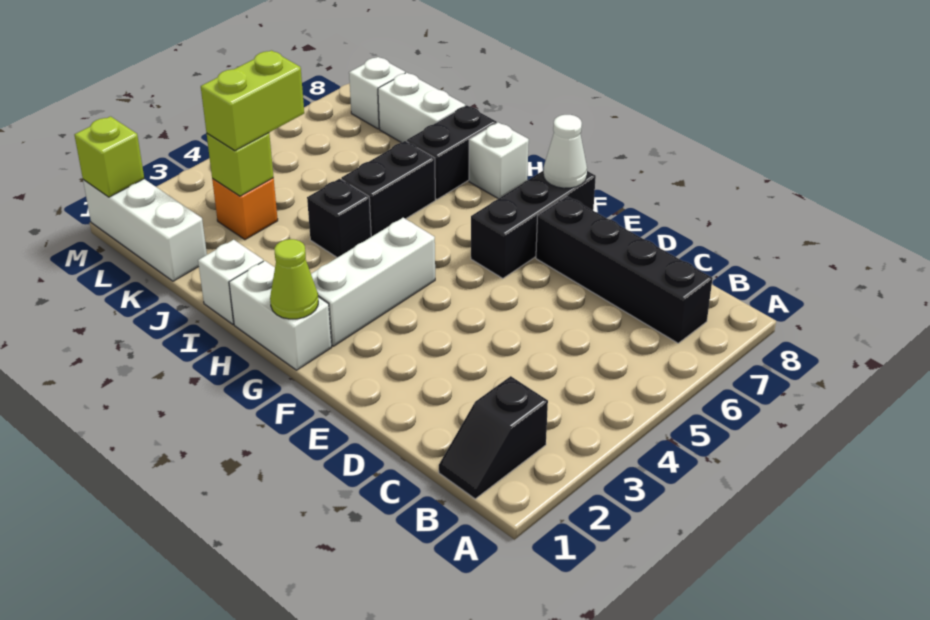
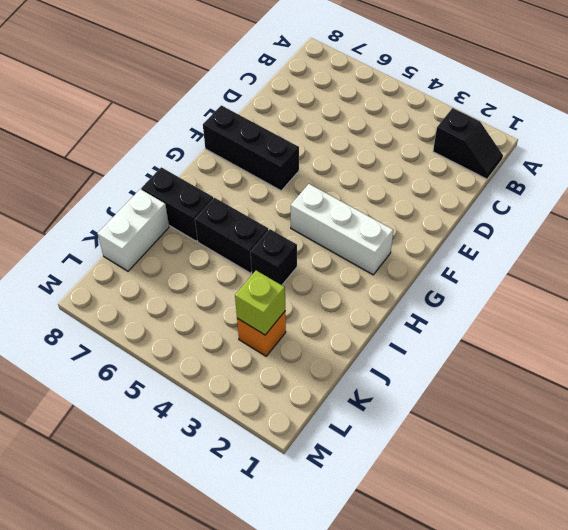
none -> black brick B7:E7 level 1
none -> white brick G1:H1 level 1
none -> white brick H8 level 1

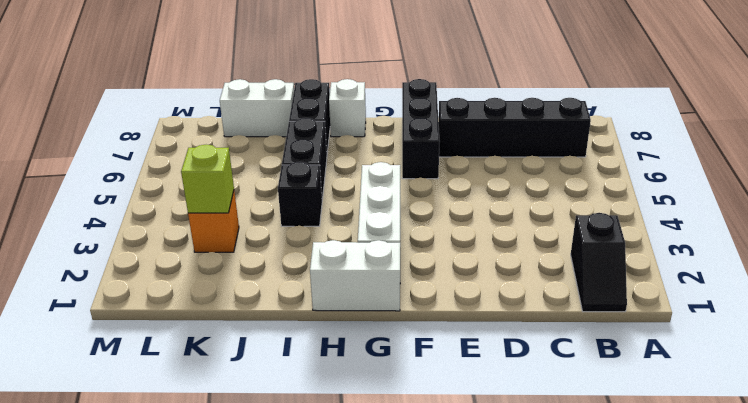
none -> white brick I1 level 1
none -> white brick K1:M1 level 1
none -> white brick L8 level 1

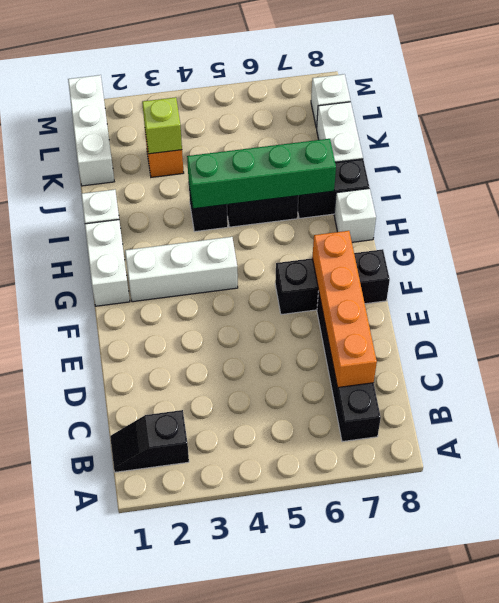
orange brick C7:F7 level 2 -> none
green brick I4:I7 level 2 -> none
none -> white cone F8 level 2
none -> lime cone G1 level 2
none -> lime brick M1 level 2

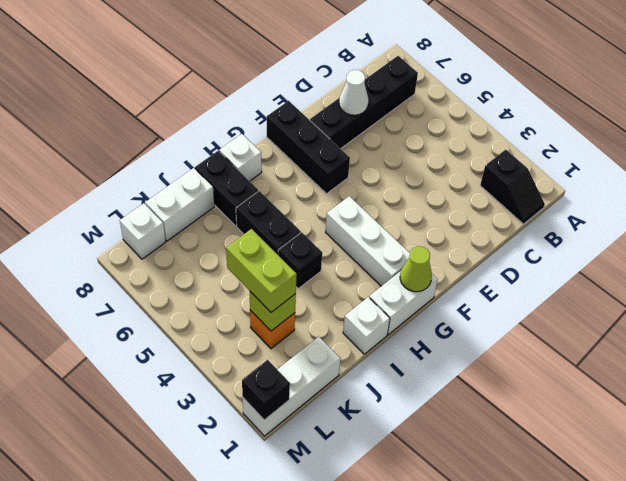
white cone D7 level 2 -> white cone F8 level 2
black brick M1 level 2 -> lime brick M1 level 2

